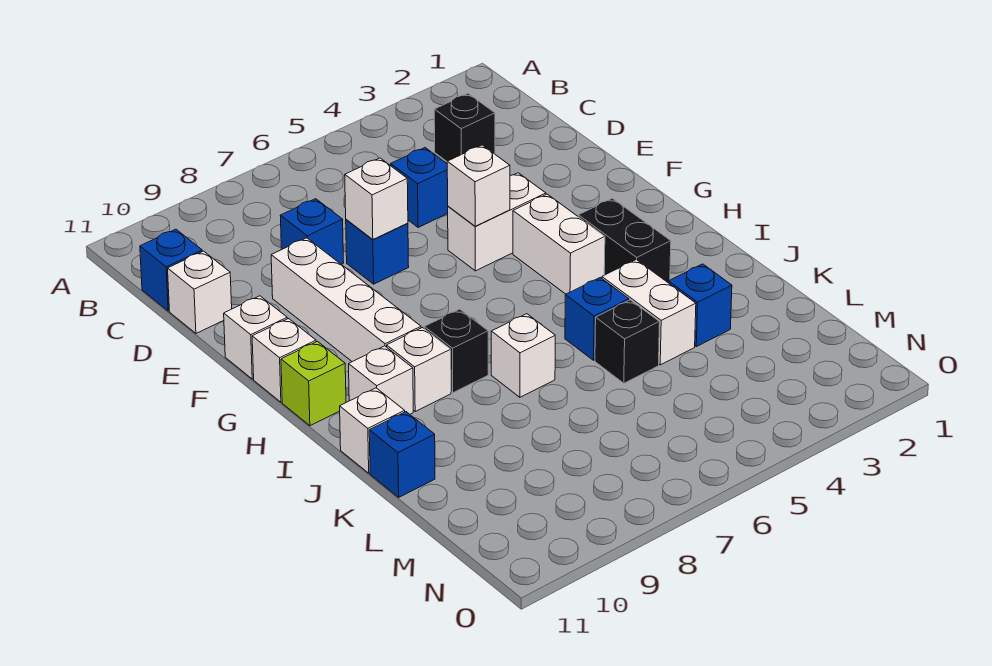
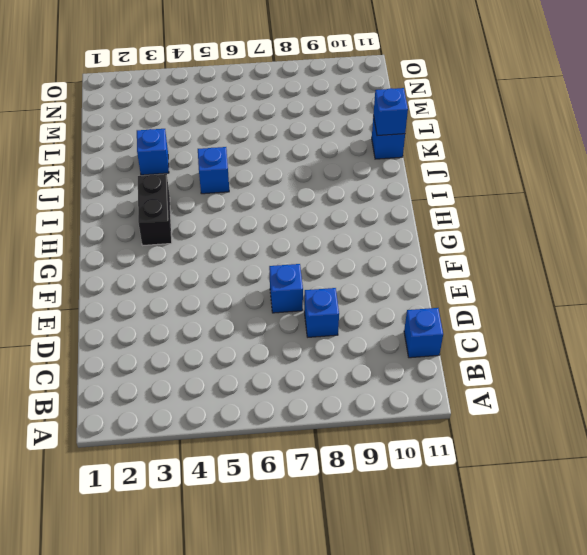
blue brick K11 level 2 -> blue brick D5 level 1
none -> black brick C3 level 1
none -> white brick D11 level 1
none -> white brick E9:H9 level 1

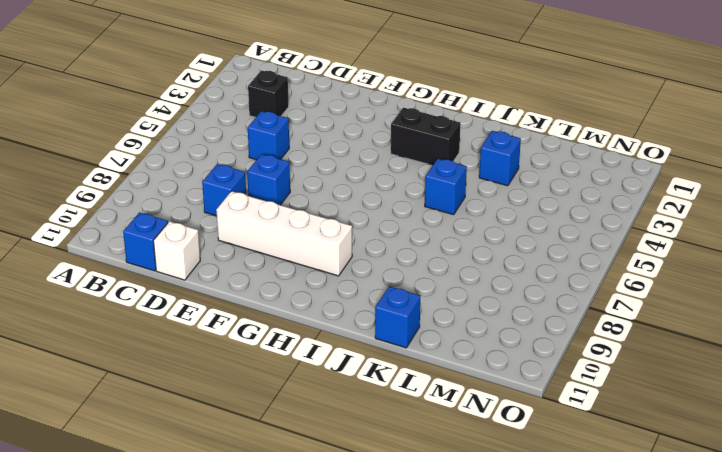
none -> white brick F4:F5 level 1
none -> white brick F11 level 1
none -> white brick G4:H4 level 1

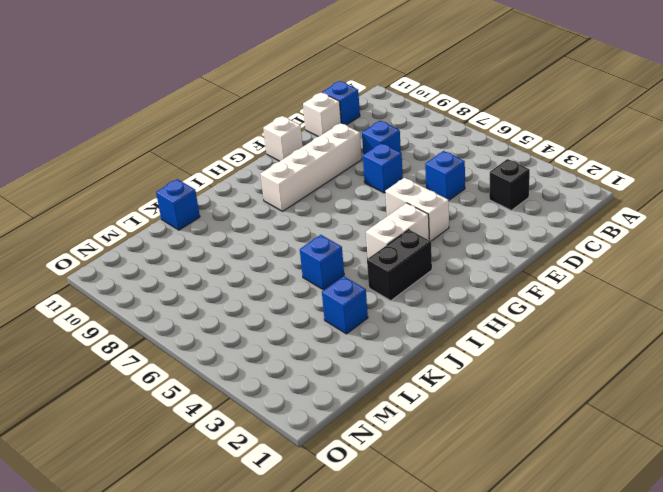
none -> white brick G11 level 1
none -> lime brick H11 level 1
none -> black brick I8 level 1

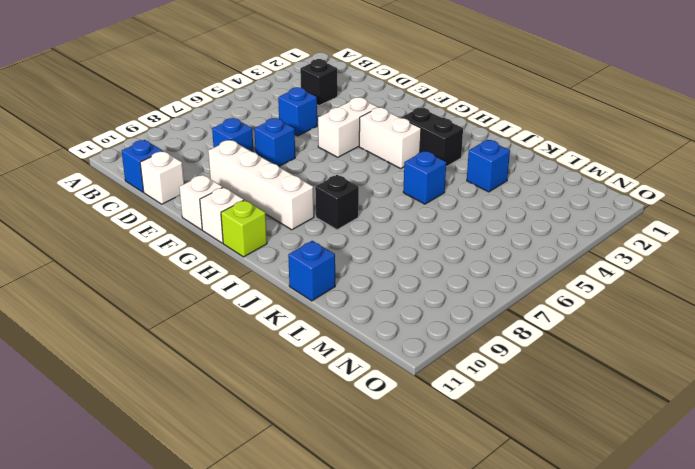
none -> white brick I9 level 1
none -> white brick I10 level 1
none -> white brick J4:K4 level 1

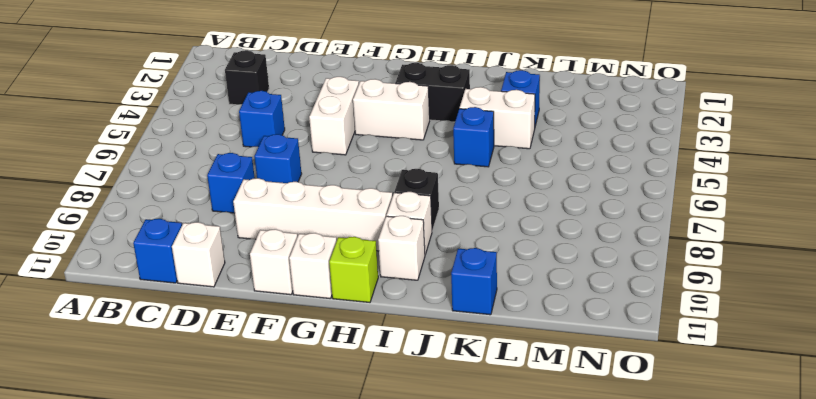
none -> white brick J7 level 1
none -> white brick J11 level 1
none -> black brick K5 level 1

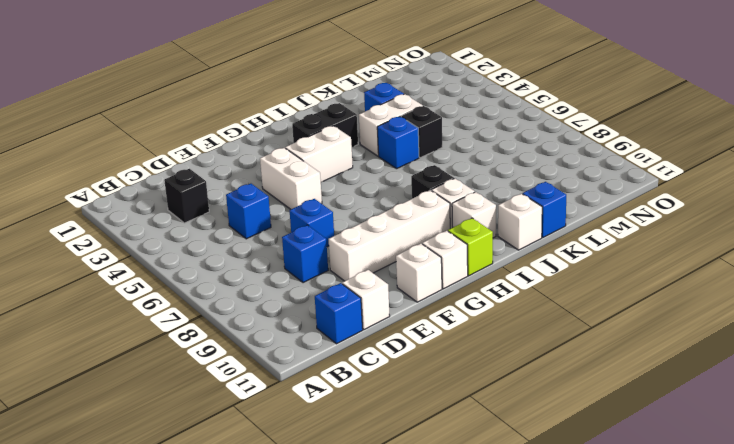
none -> white brick J7 level 1
none -> white brick E7 level 2
none -> white brick F5 level 2

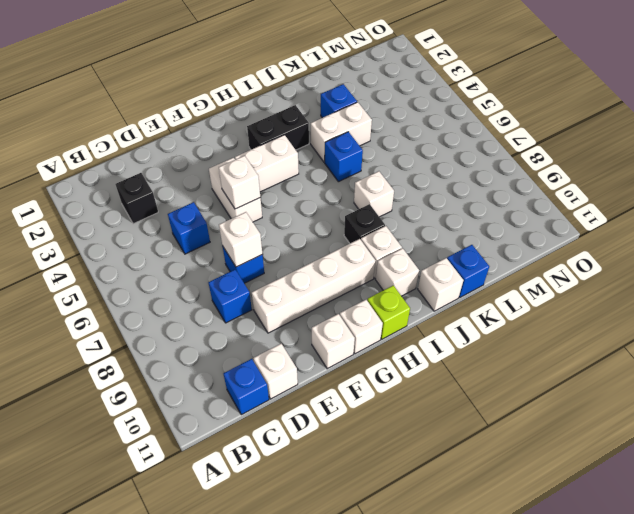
none -> black brick K5 level 1

